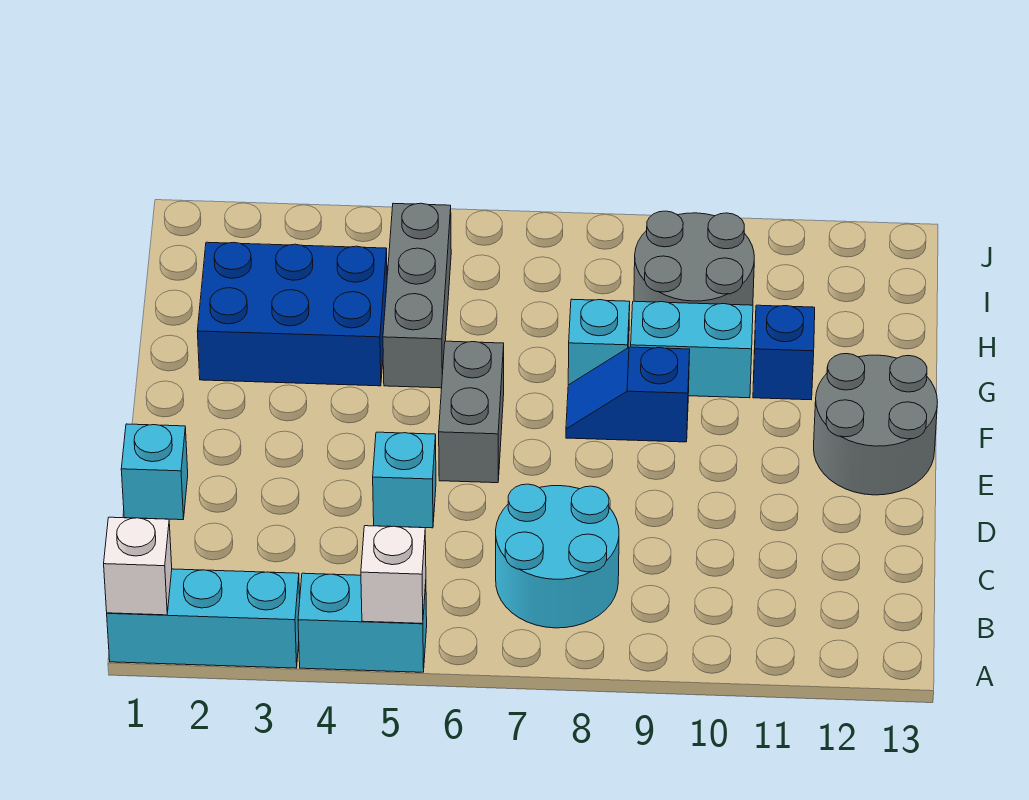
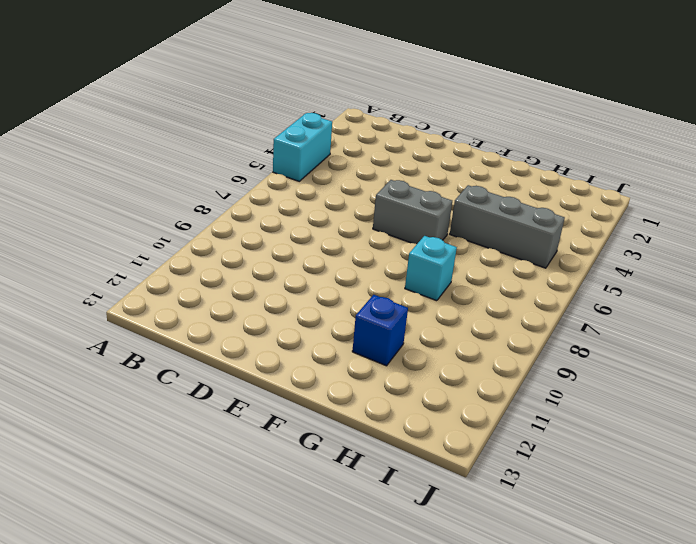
none -> cyan brick A1:A3 level 1
none -> cyan round brick B7:C8 level 1
none -> cyan brick D1 level 1

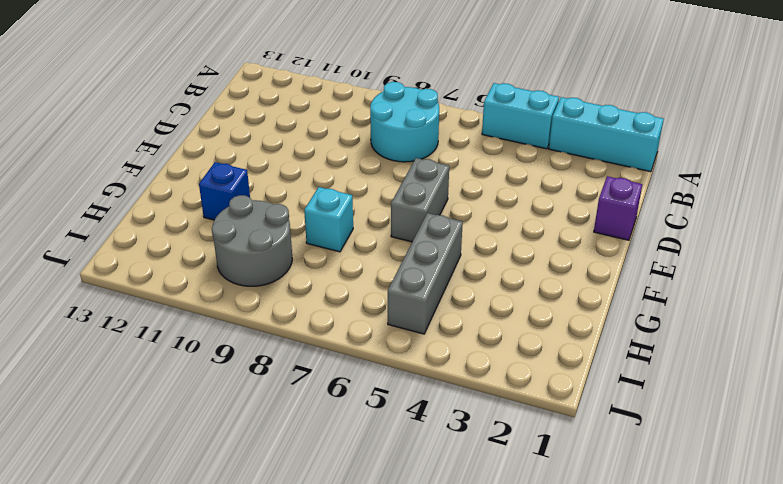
purple brick D1 level 1 -> cyan brick D1 level 1
none -> cyan brick D5 level 1
none -> grey round brick E12:F13 level 1
none -> blue slope F8:F9 level 1 top 9

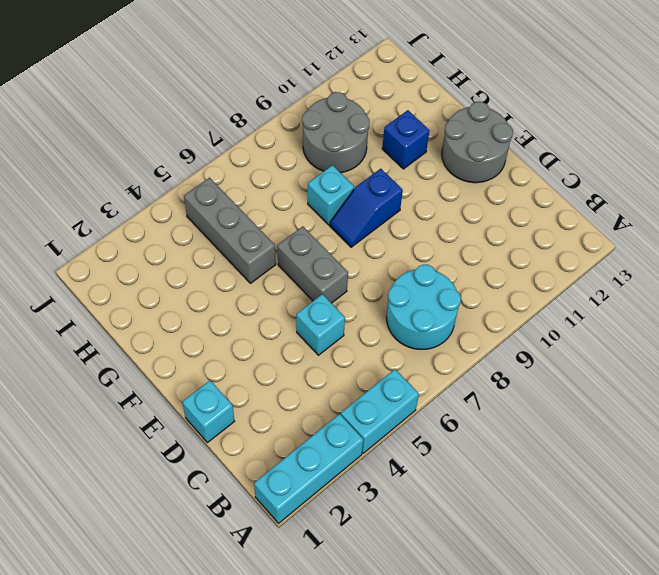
none -> blue brick G2:H4 level 1
none -> cyan brick G9:G10 level 1
none -> white brick A1 level 2

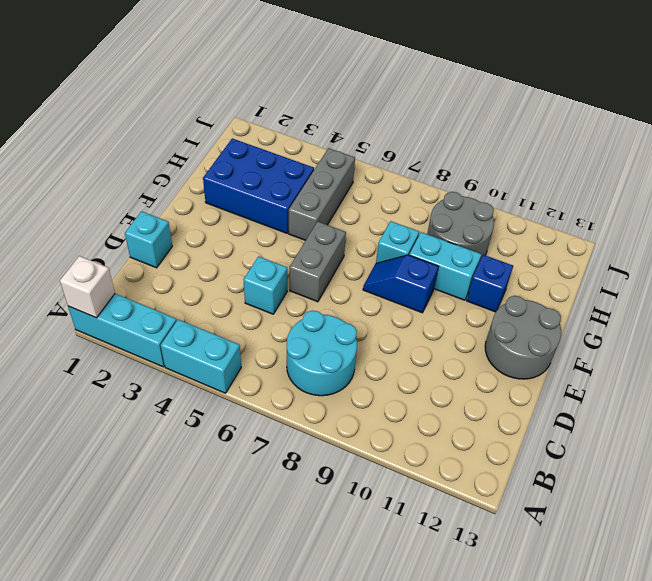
none -> white brick A5 level 2

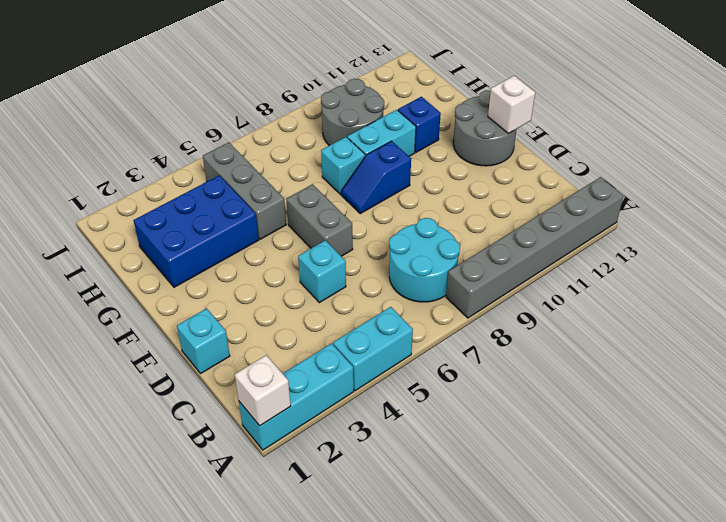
grey brick A8:A13 level 1 -> none
white brick E13 level 2 -> white brick A5 level 2

